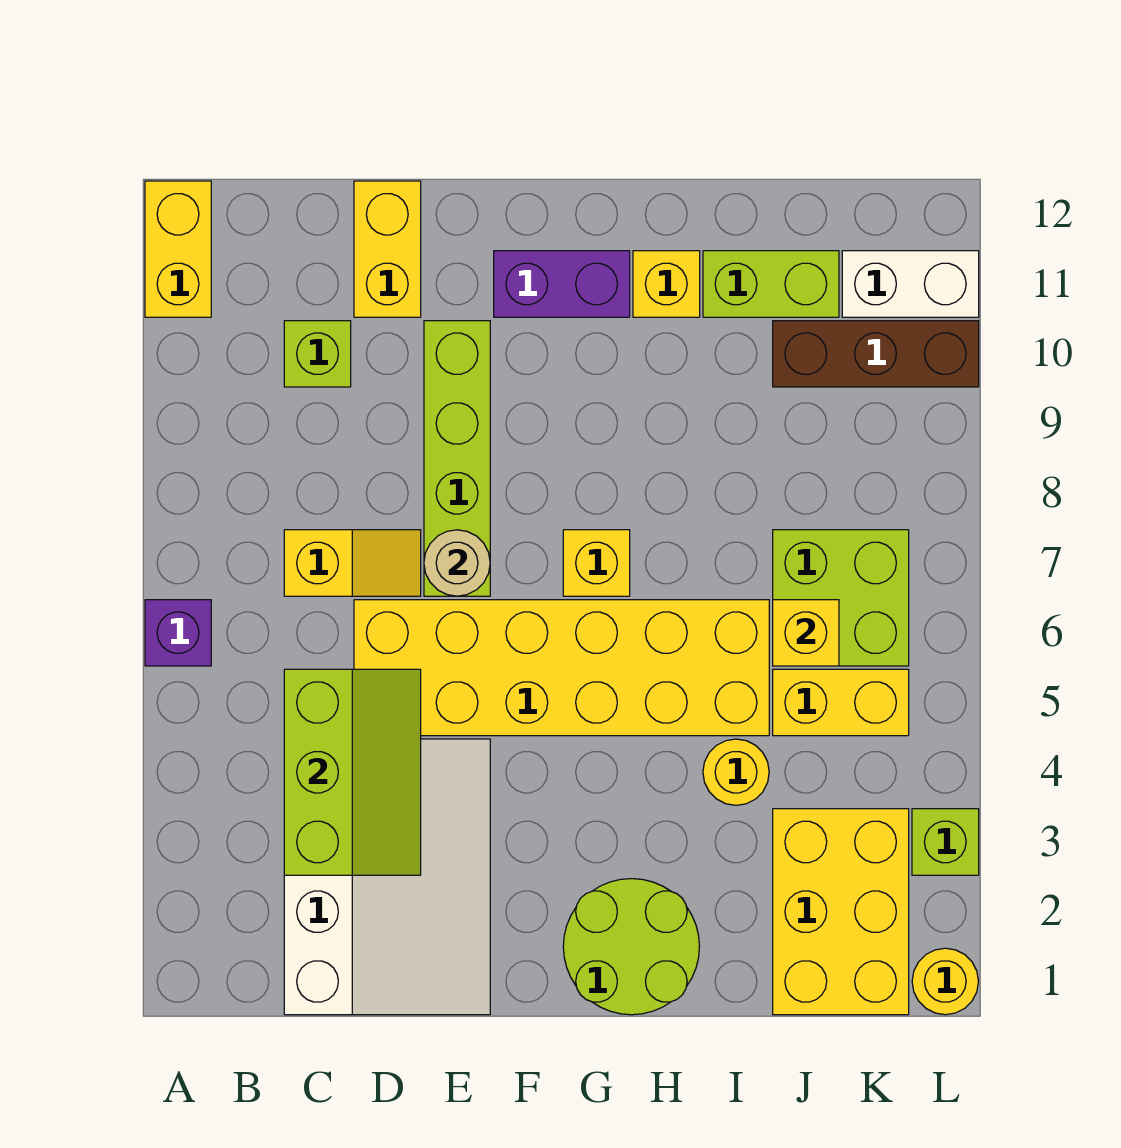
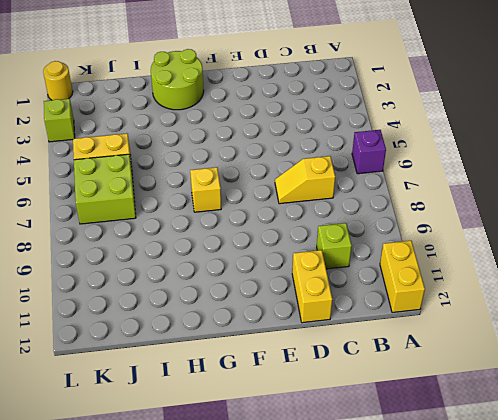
none -> white slope C1:E4 level 1 top C
none -> yellow brick D5:I6 level 1
none -> lime brick E7:E10 level 1

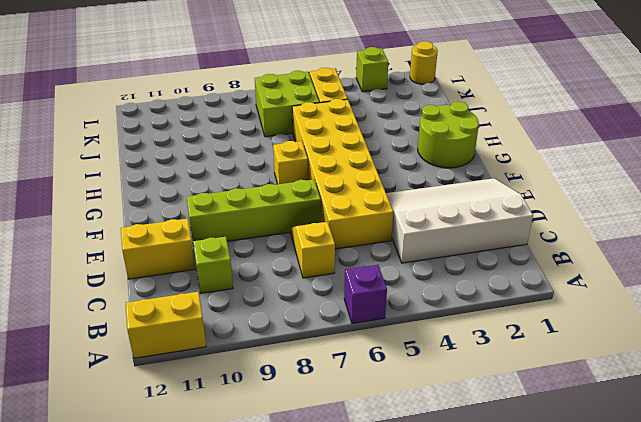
none -> purple brick F11:G11 level 1
none -> yellow brick H11 level 1
none -> yellow round brick I4 level 1

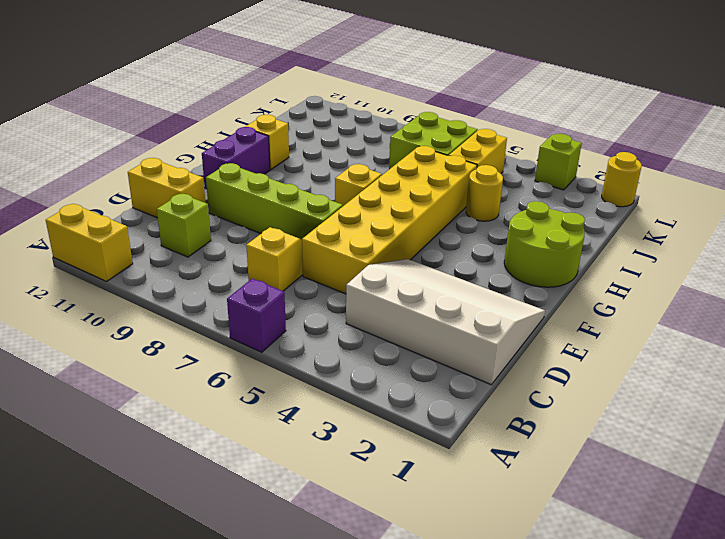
none -> lime brick I11:J11 level 1
none -> yellow brick J1:K3 level 1
none -> brown brick J10:L10 level 1

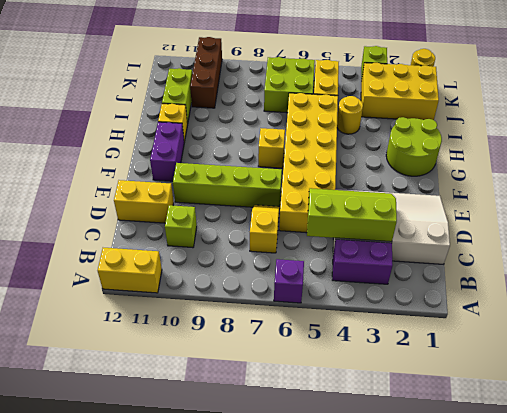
purple brick B3:B4 level 1 -> none
none -> white brick K11:L11 level 1
none -> tan round brick E7 level 2
none -> yellow brick J6 level 2

